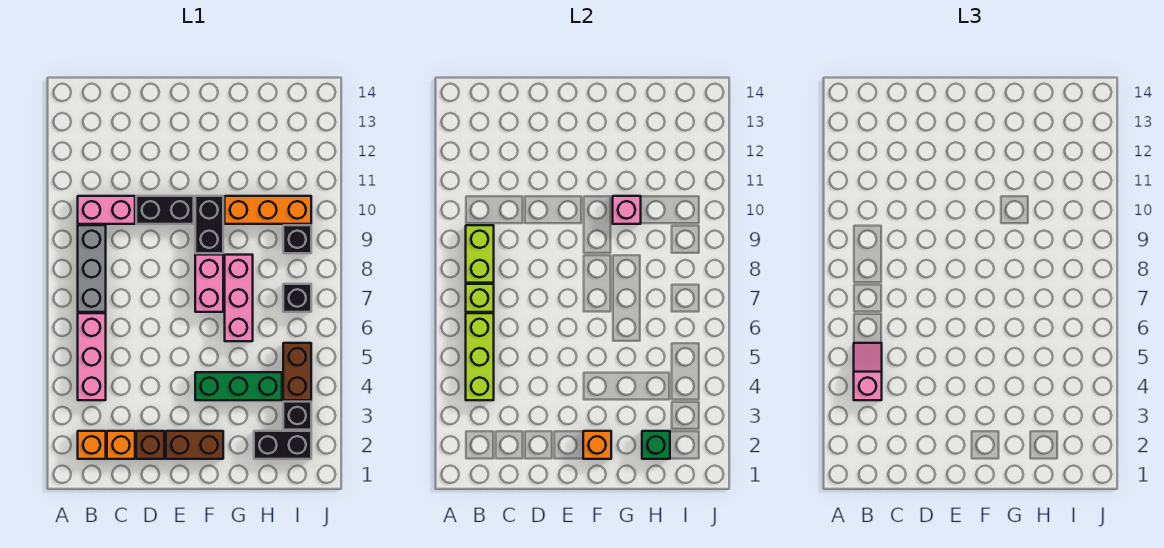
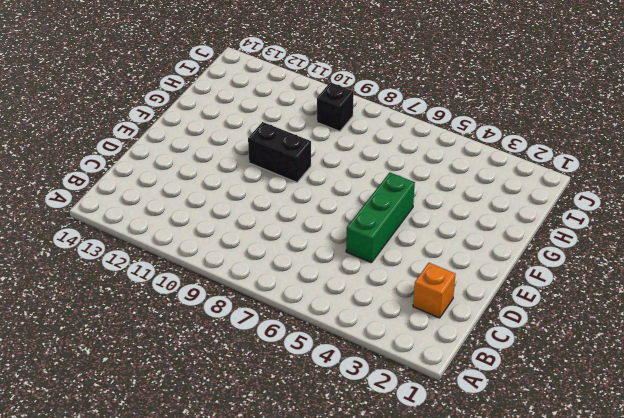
green brick D5:F5 level 1 -> green brick F4:H4 level 1
none -> orange brick B2 level 1
none -> pink brick B4:B6 level 1
none -> grey brick B7:B9 level 1

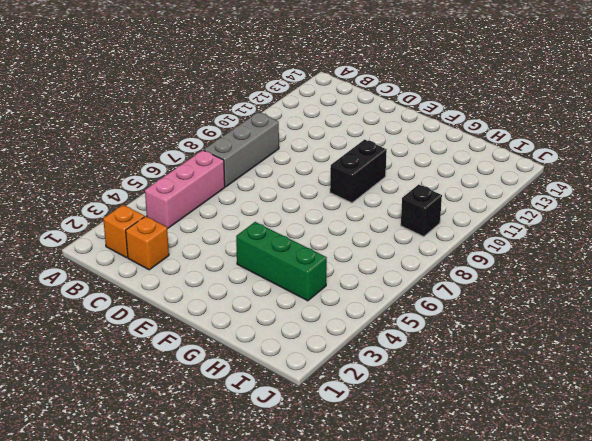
none -> pink brick B10:C10 level 1
none -> brown brick D2 level 1
none -> black brick D10:E10 level 1

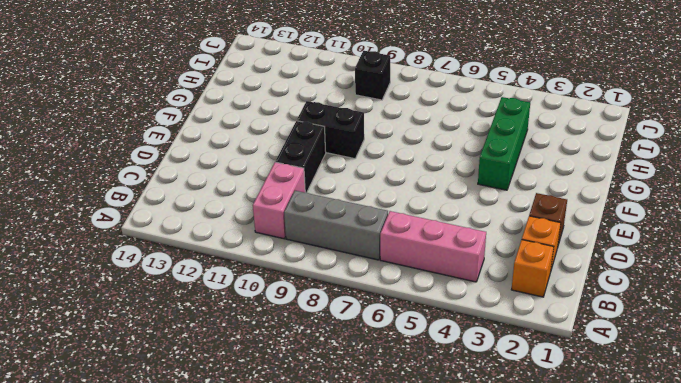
none -> brown brick E2:F2 level 1
none -> pink brick F7:F8 level 1
none -> pink brick G6:G8 level 1

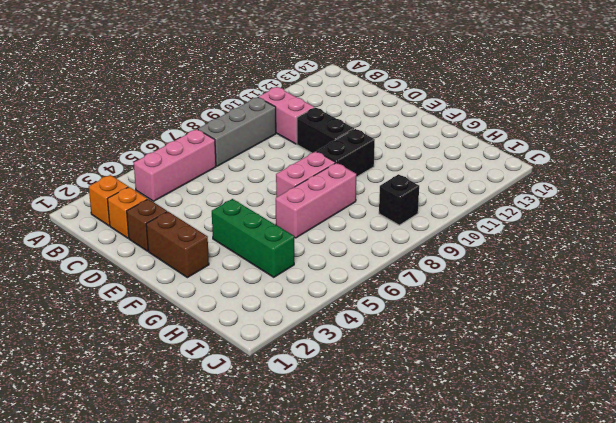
none -> orange brick G10:I10 level 1
none -> black brick H2:I2 level 1
none -> black brick I3 level 1

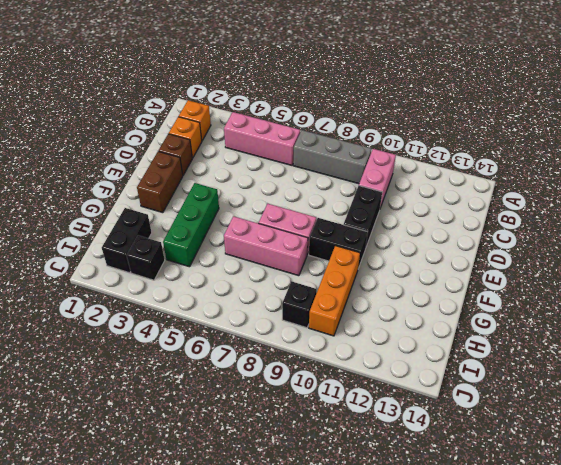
none -> brown brick I4:I5 level 1
none -> black brick I7 level 1
none -> lime brick B4:B6 level 2

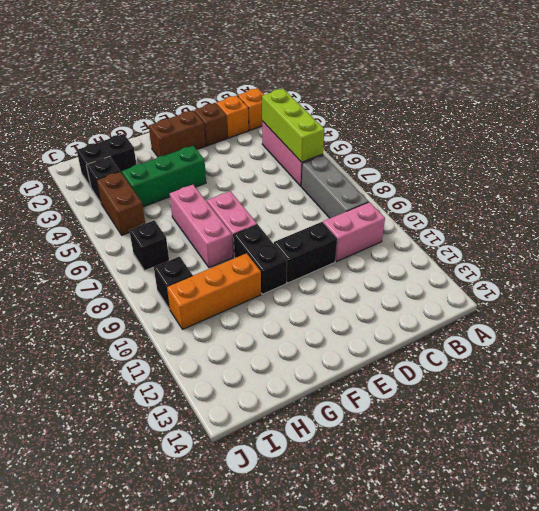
none -> lime brick B7 level 2
none -> lime brick B8:B9 level 2
none -> orange brick F2 level 2

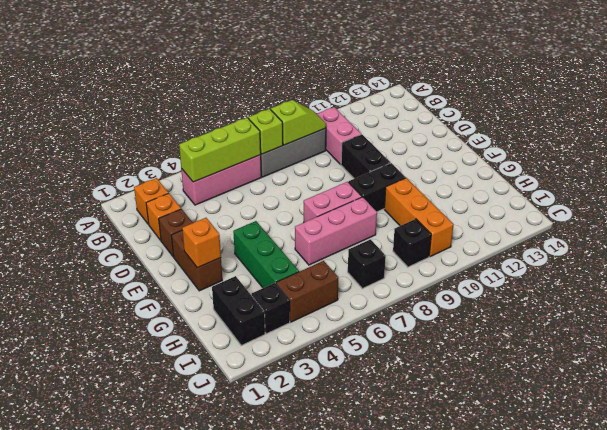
lime slope B8:B9 level 2 top 8 -> lime brick B8:B9 level 2
none -> pink brick G10 level 2
none -> green brick H2 level 2
none -> pink slope B4:B5 level 3 top 4

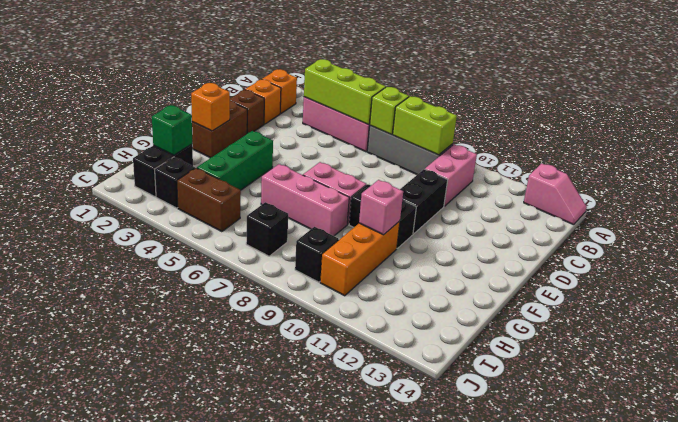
pink slope A13:A14 level 1 top 13 -> pink slope B4:B5 level 3 top 4

